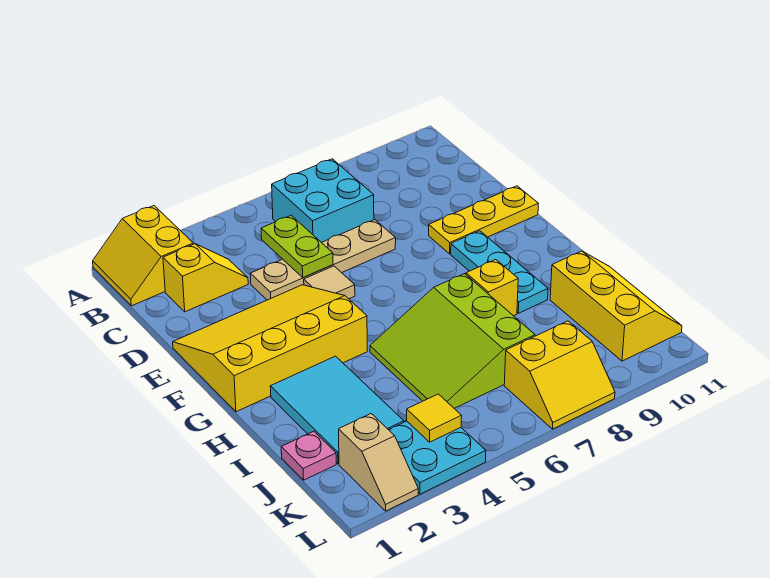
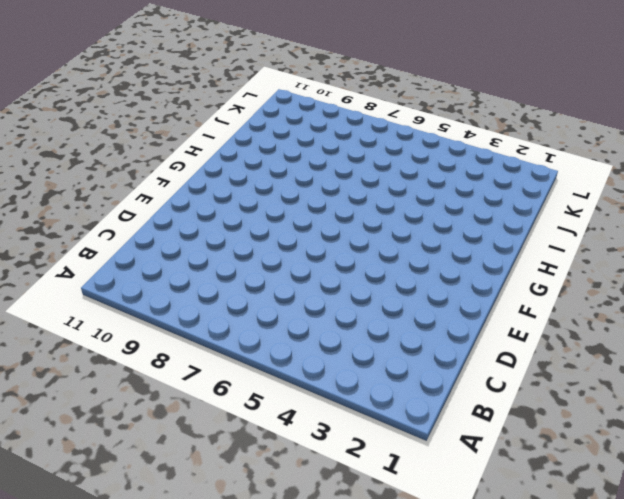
none -> yellow slope A1:B2 level 1 top 2
none -> cyan brick B6:C7 level 1
none -> yellow slope C2:C3 level 1 top 2

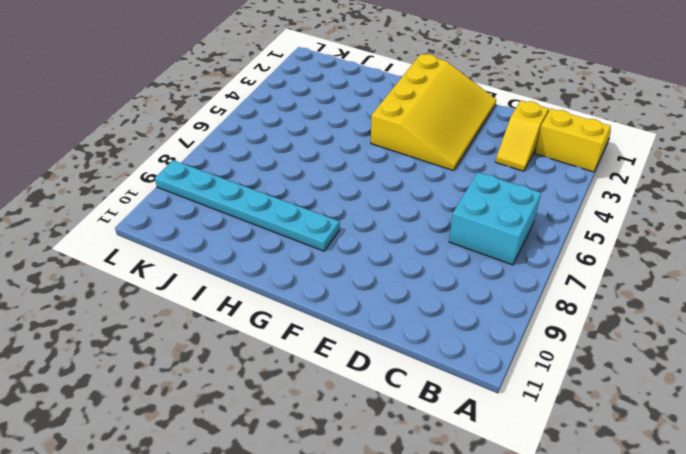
cyan plate G9:L9 level 1 -> cyan plate F9:H9 level 1
none -> tan plate D4:D7 level 1
none -> tan tile E5 level 1
none -> yellow plate E9:E11 level 1

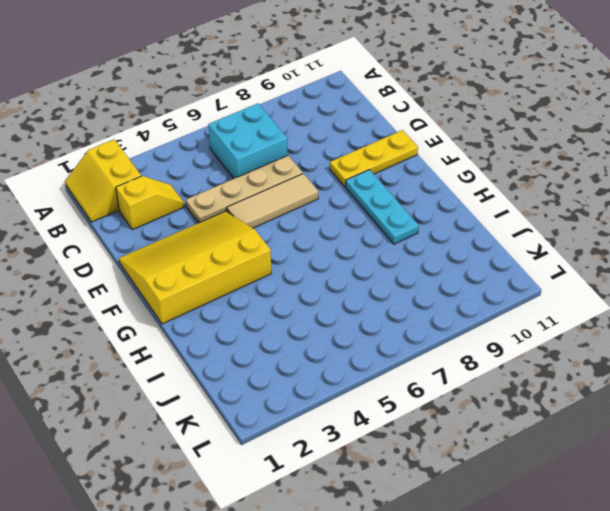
tan tile E5:E7 level 1 -> tan tile E5 level 1
none -> cyan tile H2:J3 level 1
none -> lime slope H5:J7 level 1 top 7
none -> yellow brick H8 level 1

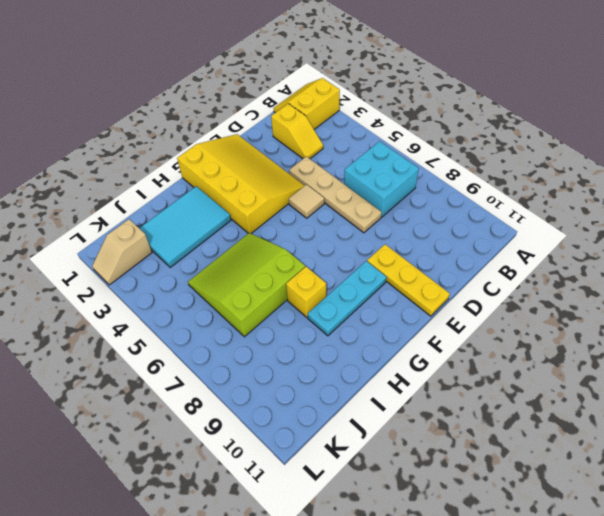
none -> yellow slope I10:K11 level 1 top 10
none -> pink plate J1 level 1
none -> cyan plate K3:L4 level 1

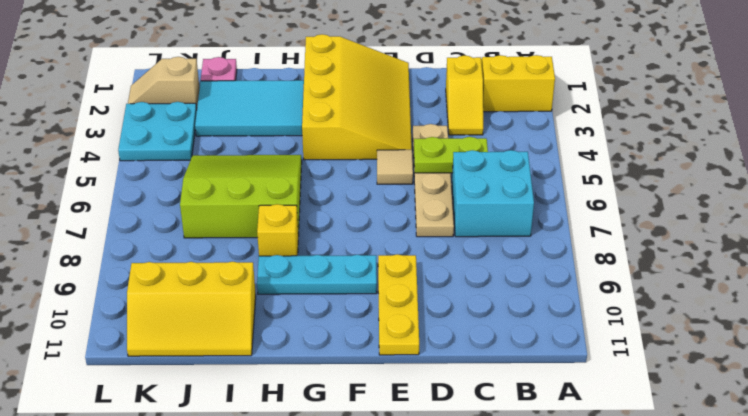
none -> yellow slope K7:L8 level 1 top K
none -> yellow tile K4 level 2

